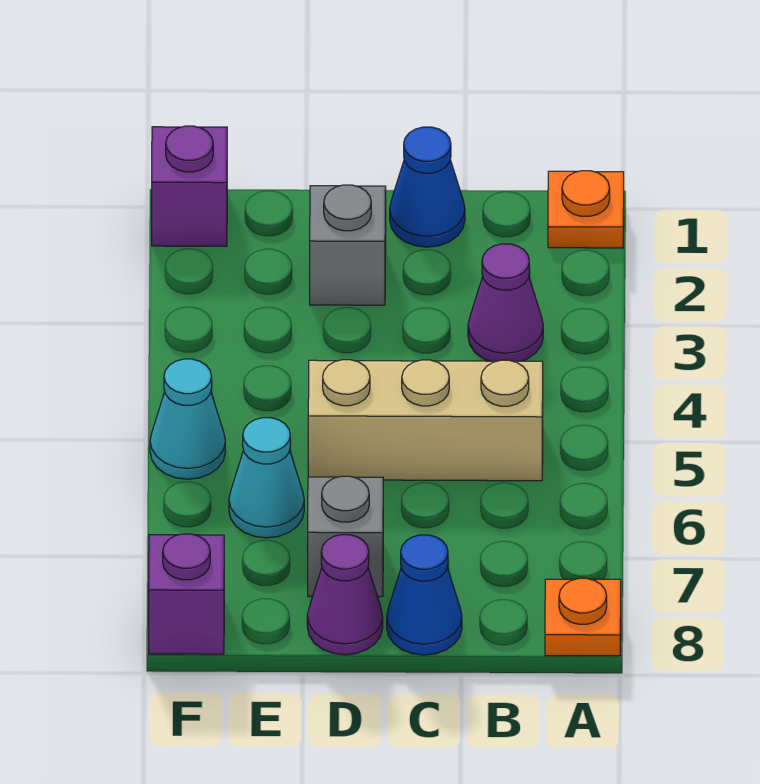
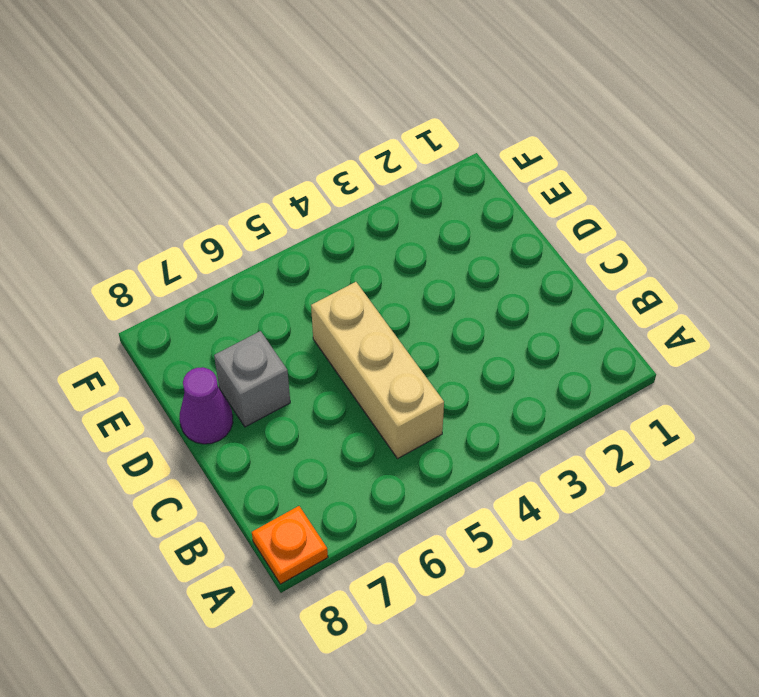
none -> orange plate A1 level 1
none -> purple cone B3 level 1
none -> blue cone C1 level 1

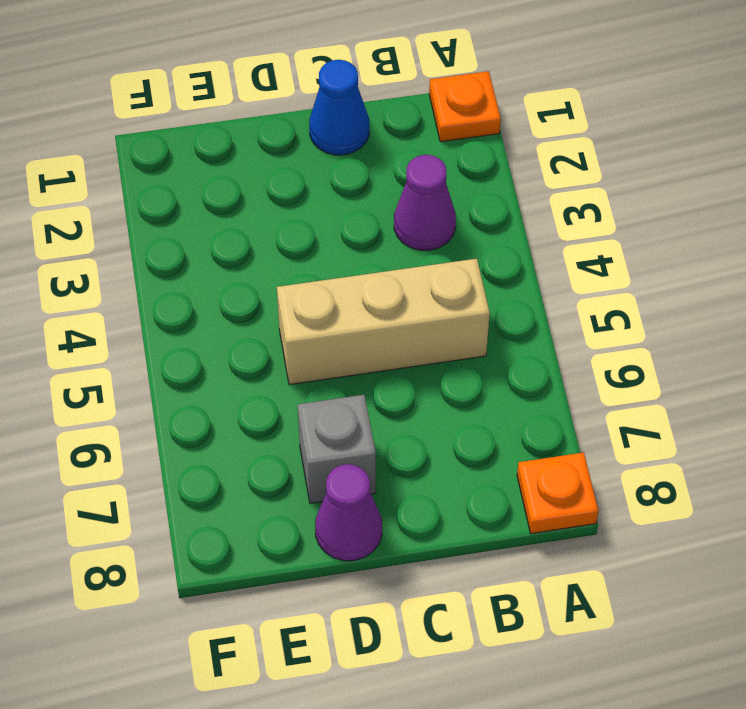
none -> blue cone C8 level 1
none -> grey brick D2 level 1
none -> cyan cone E6 level 1

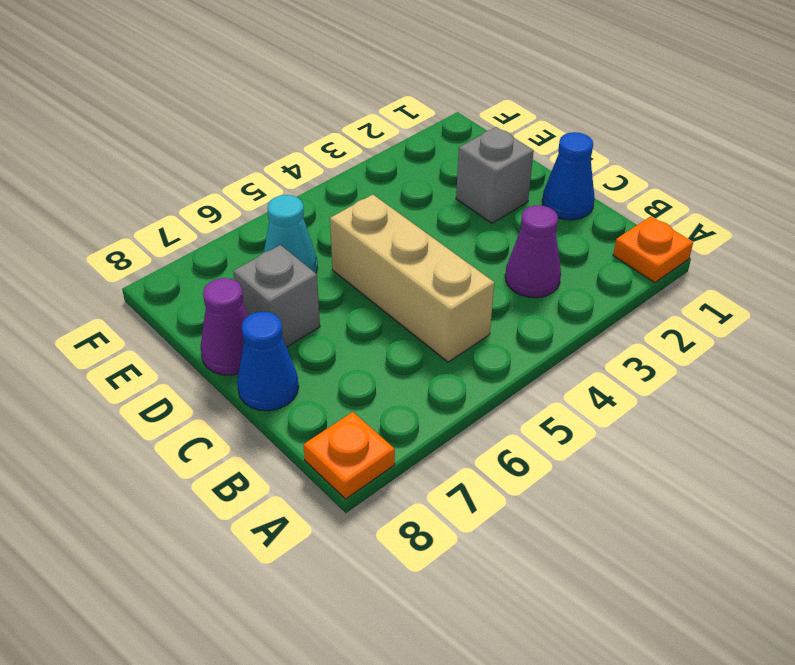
none -> purple brick F1 level 1
none -> cyan cone F5 level 1
none -> purple brick F8 level 1

